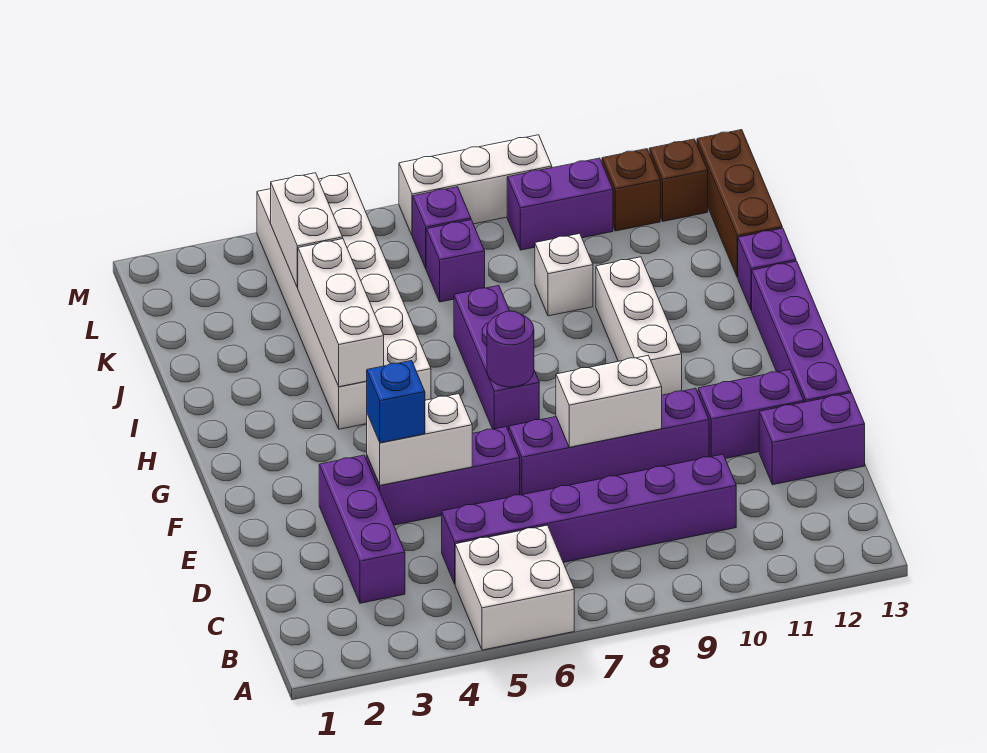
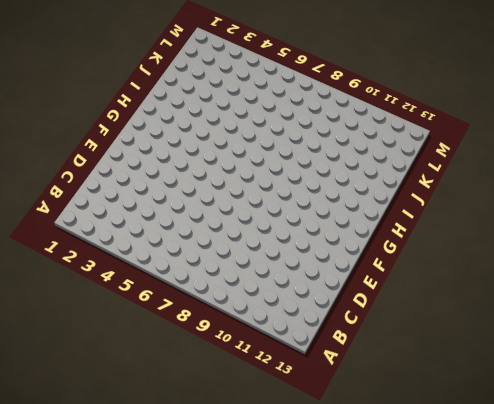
none -> white brick A5:B6 level 1
none -> purple brick C3:E3 level 1
none -> purple brick C5:C10 level 1

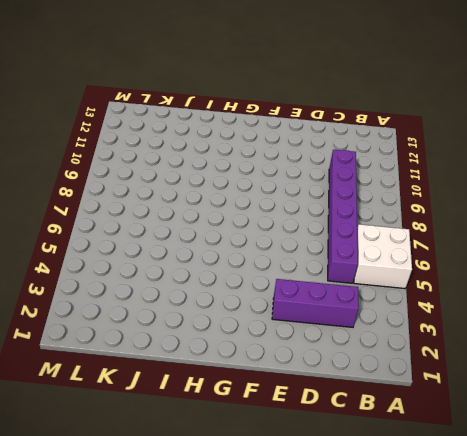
none -> purple brick D12:D13 level 1
none -> purple brick E4:E6 level 1
none -> purple brick E7:E10 level 1

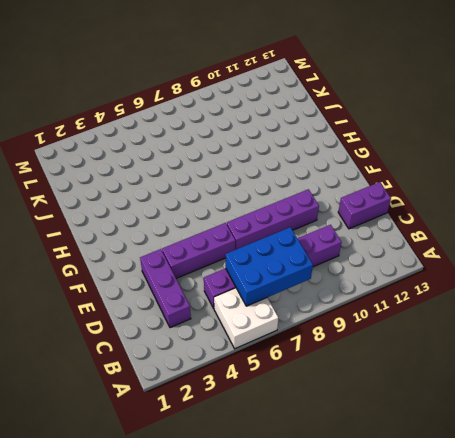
blue brick B6:C8 level 2 -> none
none -> purple brick E11:E12 level 1
none -> purple brick E13:H13 level 1
none -> purple brick G7:I7 level 1

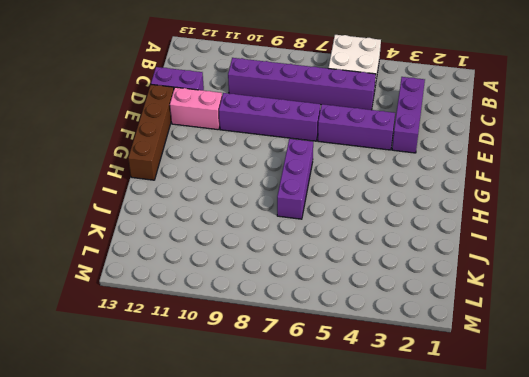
pink brick E11:E12 level 1 -> purple brick E11:E12 level 1
brown brick E13:H13 level 1 -> purple brick E13:H13 level 1
none -> white brick G10:I10 level 1
none -> white brick H4:M5 level 1
none -> purple brick I13 level 1

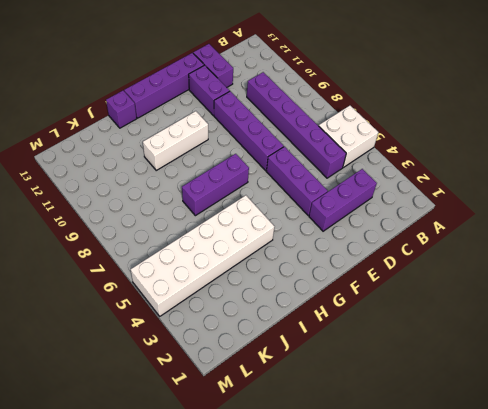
none -> white brick J9 level 1
none -> brown brick J13:L13 level 1
none -> purple brick K7 level 1

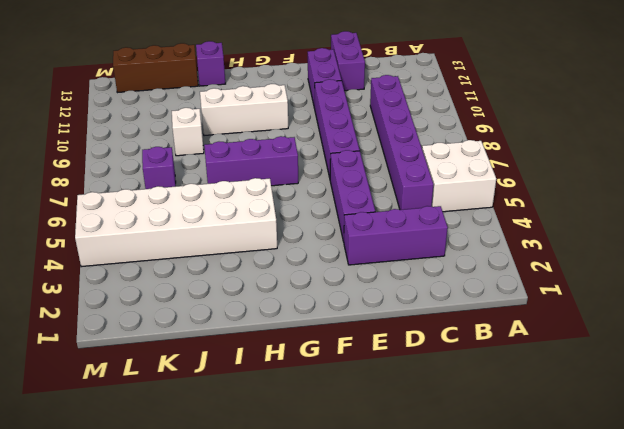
none -> purple brick E13:H13 level 1
none -> purple brick L7 level 1
none -> purple brick L9:L10 level 1

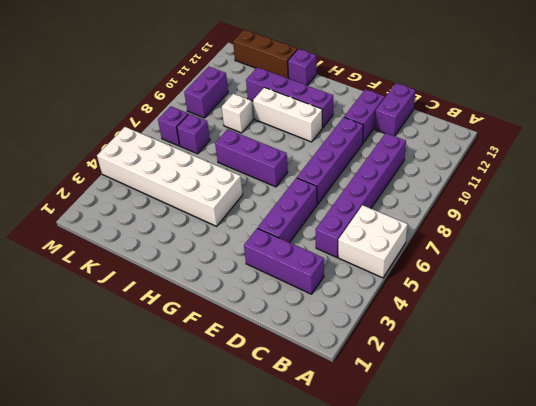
purple brick G11:J11 level 1 -> purple brick E13:H13 level 1
none -> brown brick L11 level 1
none -> brown brick L12 level 1
none -> white brick M7:M9 level 1

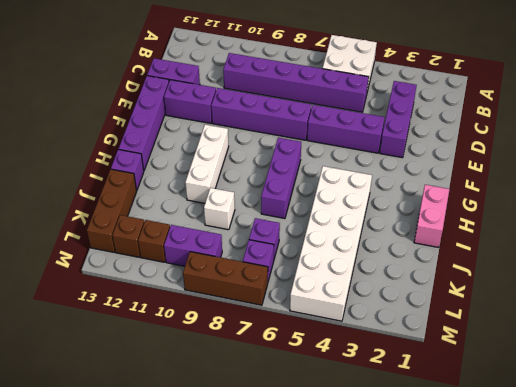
pink brick H1:I1 level 1 -> none
brown brick M7:M9 level 1 -> white brick M7:M9 level 1
none -> white brick E4:E5 level 2
none -> white brick E8:E9 level 2
none -> purple round brick G7 level 2

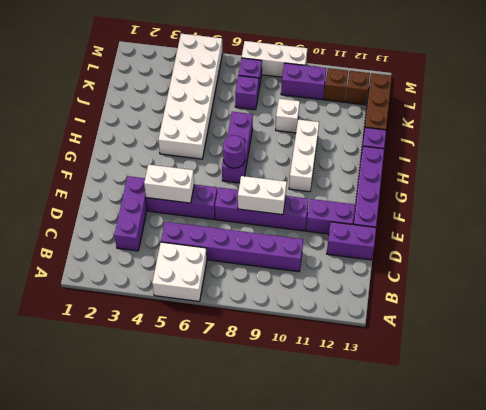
none -> white brick H4:J4 level 2
none -> white brick K4:L4 level 2
none -> blue brick E4 level 3

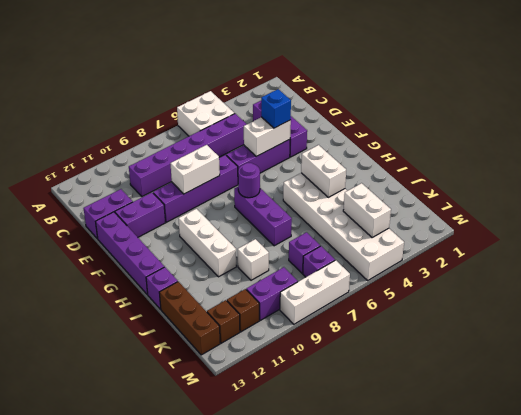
white brick H4:I4 level 2 -> white brick H4:J4 level 2

